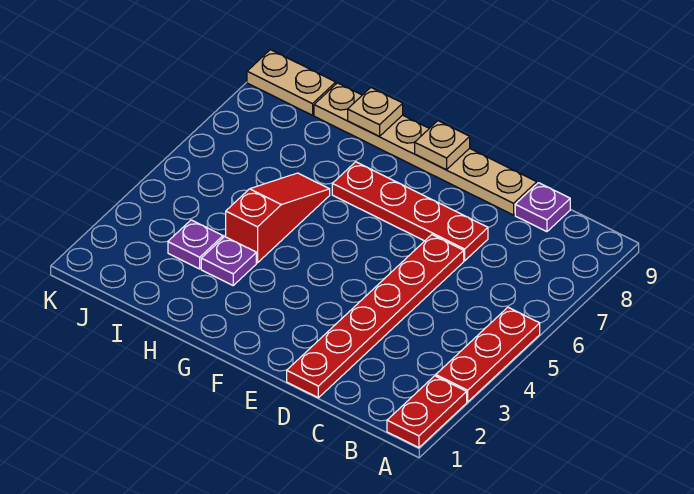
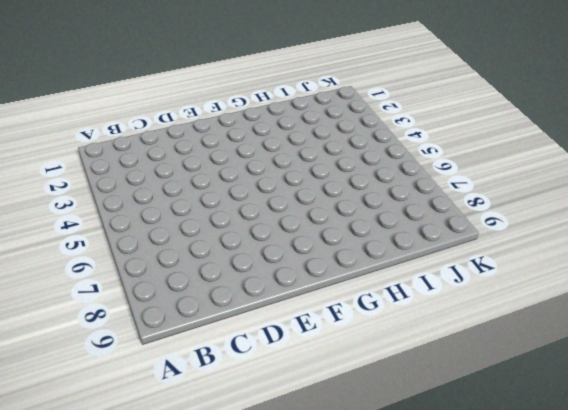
none -> red plate A1:A2 level 1
none -> red plate A3:A5 level 1
none -> purple plate C9 level 1

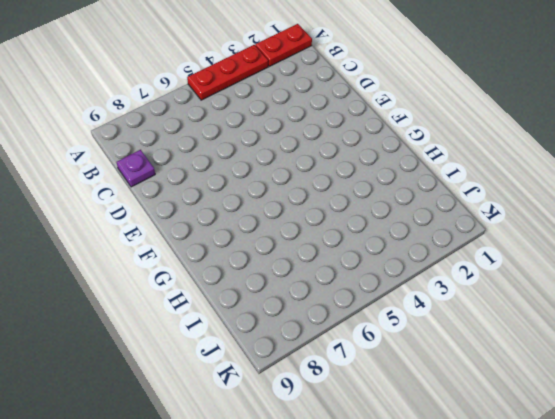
none -> red plate D1:D6 level 1
none -> red plate D7:G7 level 1
none -> tan plate D9:I9 level 1

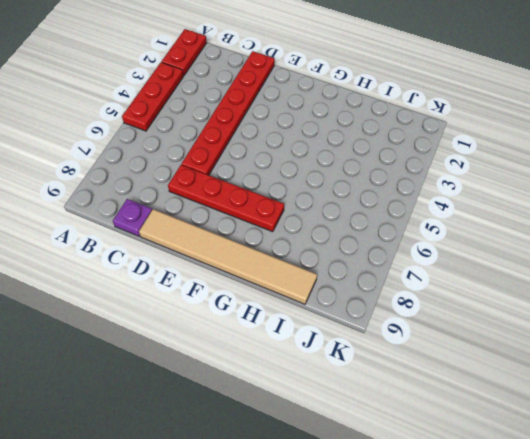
tan tile D9:I9 level 1 -> tan plate D9:I9 level 1
none -> purple plate H3 level 1
none -> red slope H4:H6 level 1 top 4
none -> purple plate I3 level 1

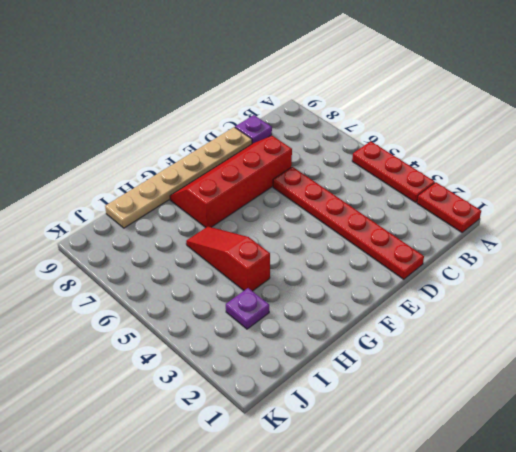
red slope D7:G8 level 1 top 7 -> red plate D7:G7 level 1
none -> purple plate H3 level 1
none -> tan plate J9:K9 level 1
none -> tan plate F9 level 2

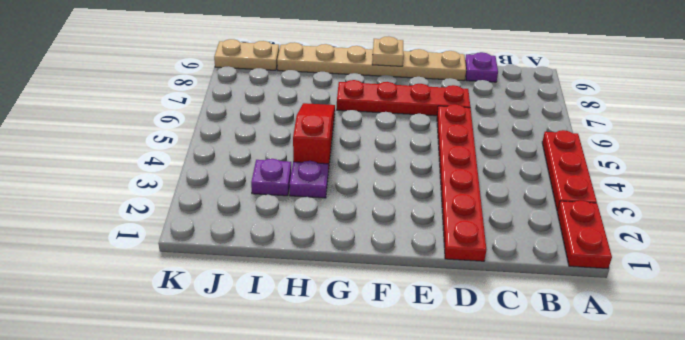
none -> tan plate H9 level 2

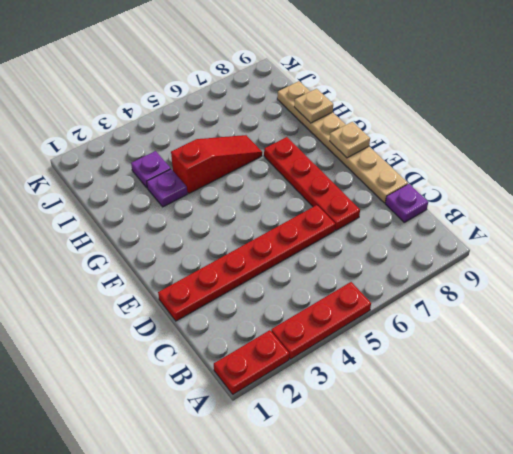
none -> tan plate J9:K9 level 1

